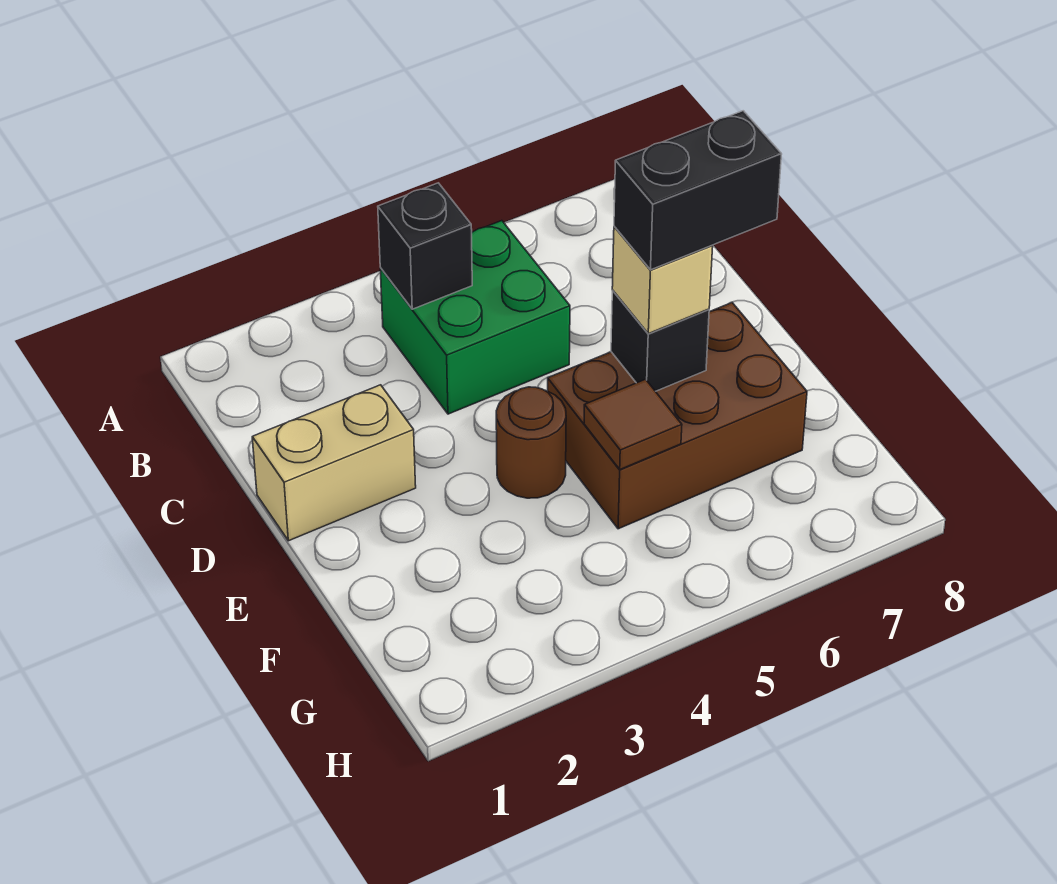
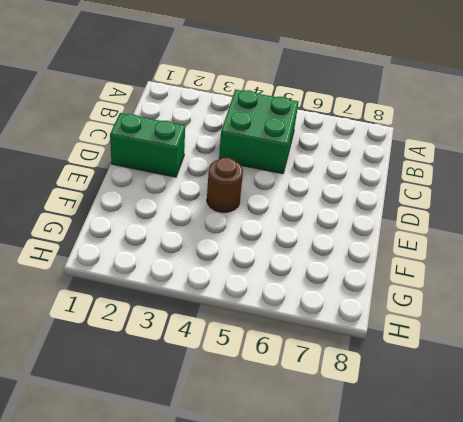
green brick D1:D2 level 1 -> tan brick D1:D2 level 1
none -> brown brick E5:F7 level 1
none -> black brick B4 level 2

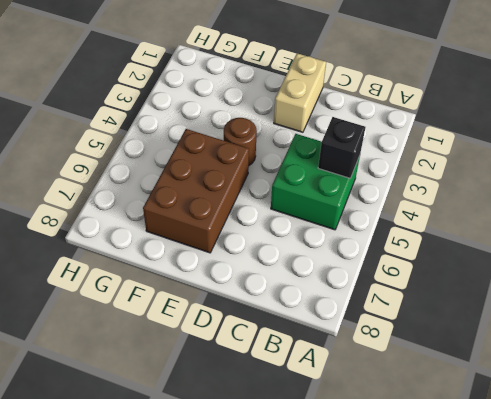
none -> black brick E6 level 2
none -> brown tile F5 level 2

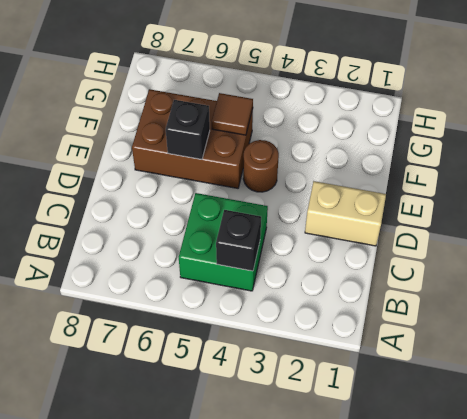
none -> tan brick E6 level 3
none -> black brick E6:E7 level 4

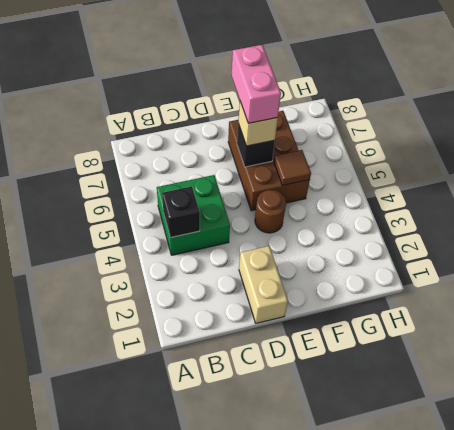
pink brick E6:E7 level 4 -> black brick E6:E7 level 4

